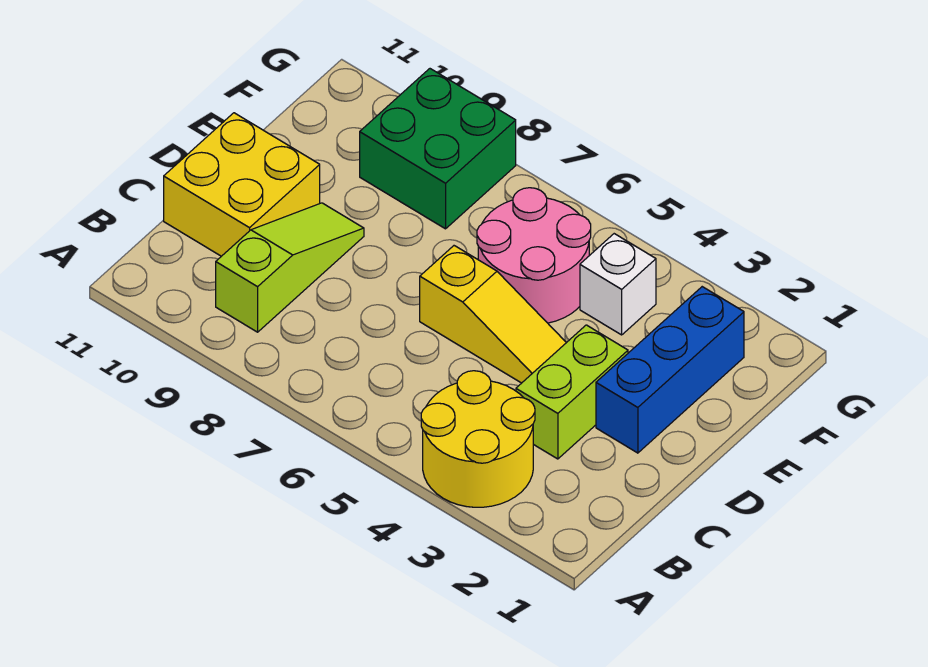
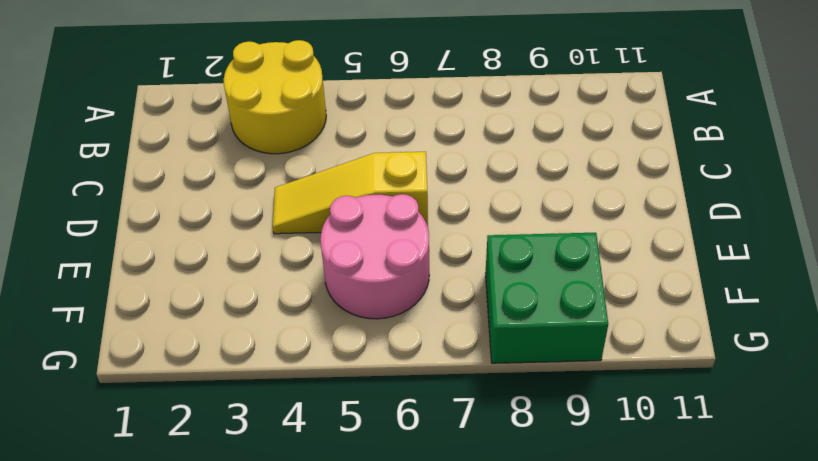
none -> lime slope B9:D9 level 1 top B
none -> lime brick C3:D3 level 1

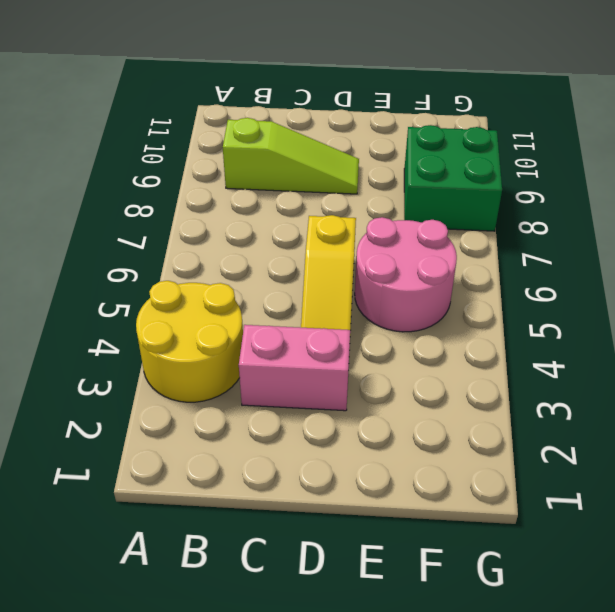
pink brick C3:D3 level 1 -> lime brick C3:D3 level 1
none -> yellow brick C10:D11 level 1
none -> blue brick D2:F2 level 1

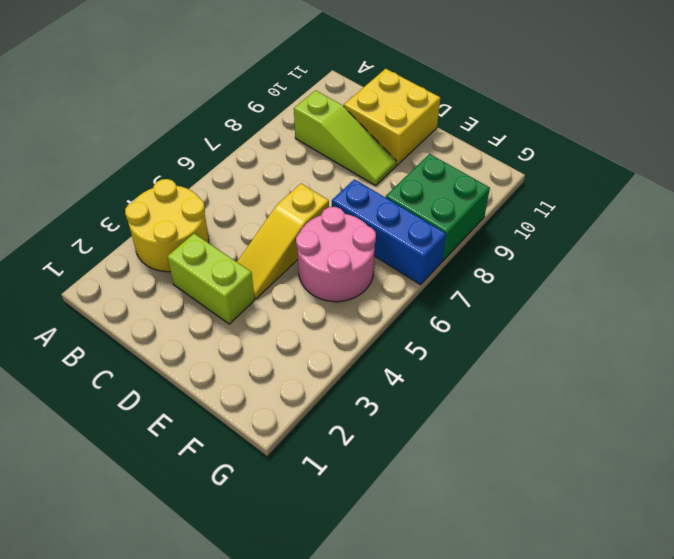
blue brick E7:G7 level 1 -> blue brick D2:F2 level 1
none -> white brick F4 level 1

